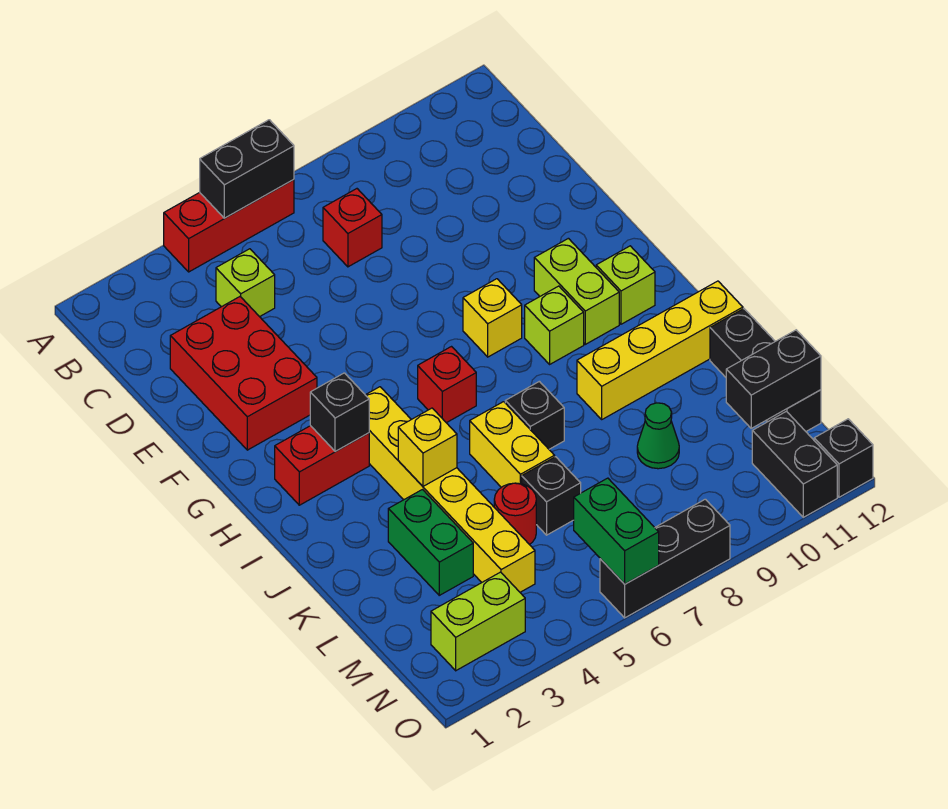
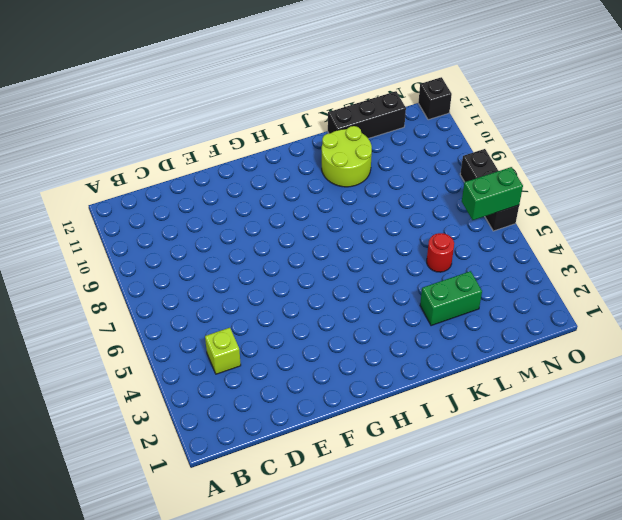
lime round brick J10:K11 level 1 -> yellow brick J9:J12 level 1
none -> red brick A4:A6 level 1
none -> red brick C7 level 1
none -> red brick D2:F3 level 1

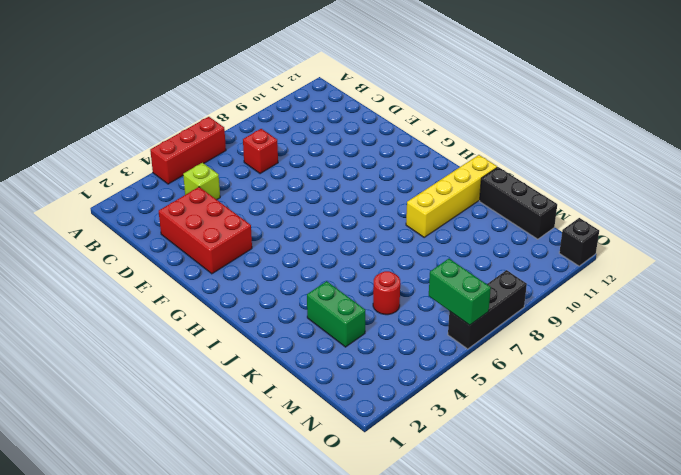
none -> yellow brick G8 level 1
none -> lime brick G10:H10 level 1
none -> red brick H2:H3 level 1

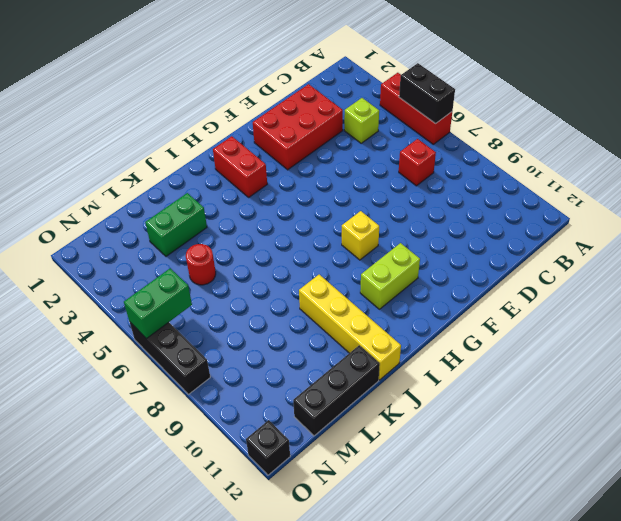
none -> yellow brick H4:M4 level 1
none -> red brick H6 level 1
none -> lime brick H9 level 1

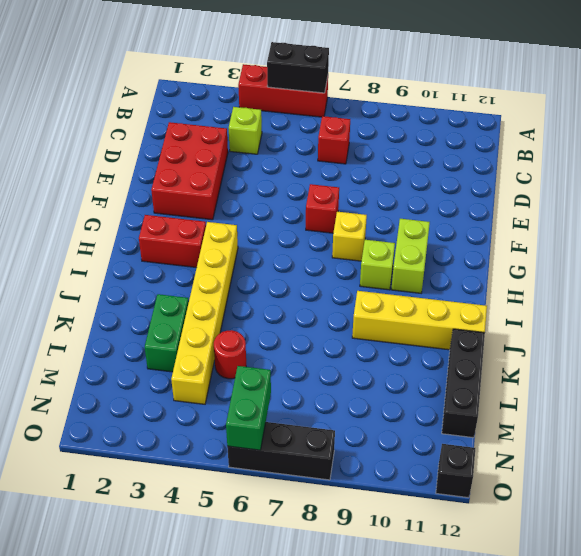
red brick F7 level 1 -> red brick H6 level 1
none -> lime brick H11 level 1
none -> yellow brick J6:K6 level 1
none -> black brick J7 level 1

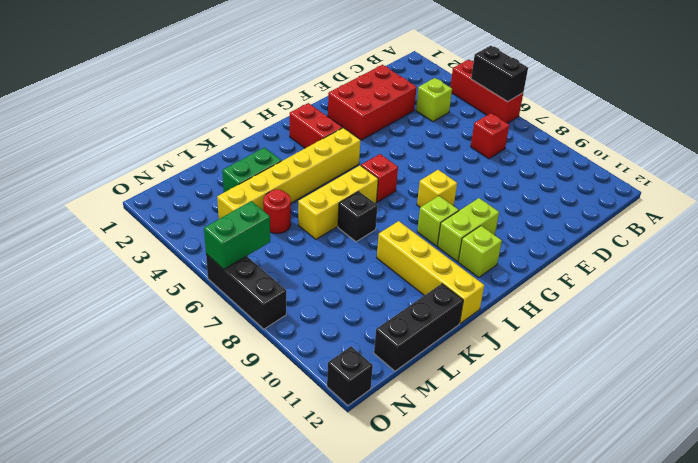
yellow brick I6:K6 level 1 -> yellow brick J6:K6 level 1
none -> black brick L6 level 1
none -> green cone L9 level 1
none -> lime brick N2:N3 level 1

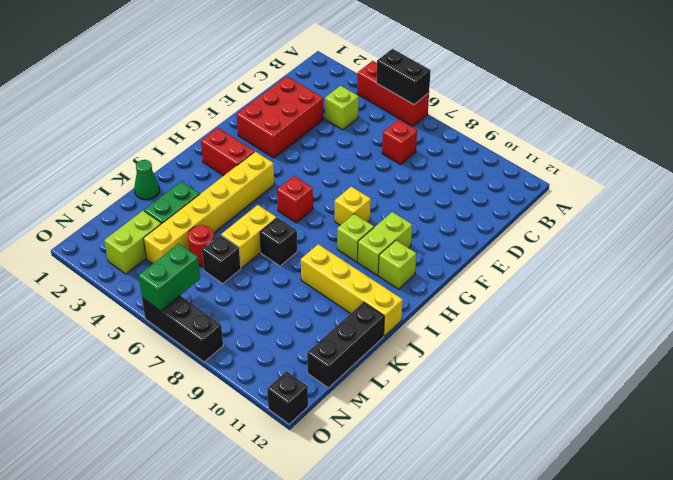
green cone K1 level 1 -> green cone L9 level 1
lime brick M3:N3 level 1 -> lime brick N2:N3 level 1
none -> black brick N11:O11 level 1
none -> black brick H3 level 2
none -> yellow brick J4 level 2

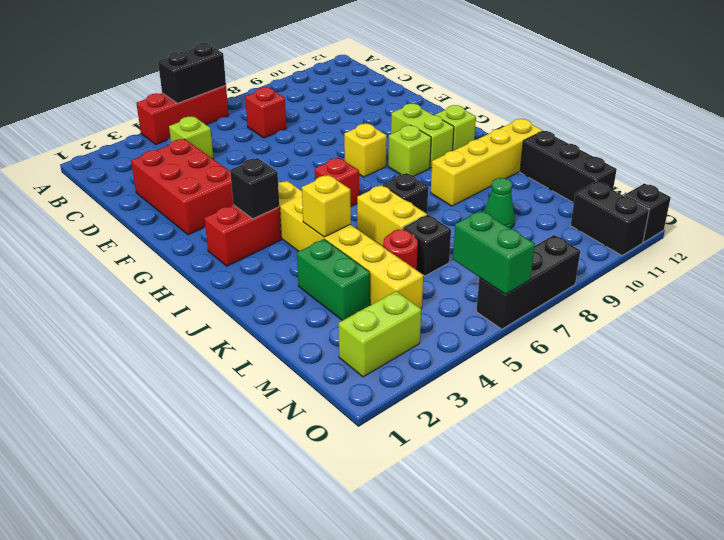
none -> black brick M11:M12 level 2

